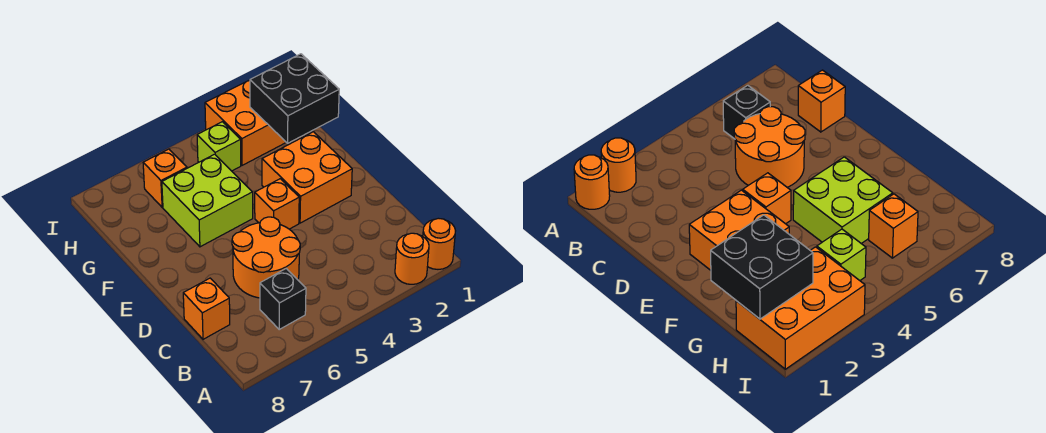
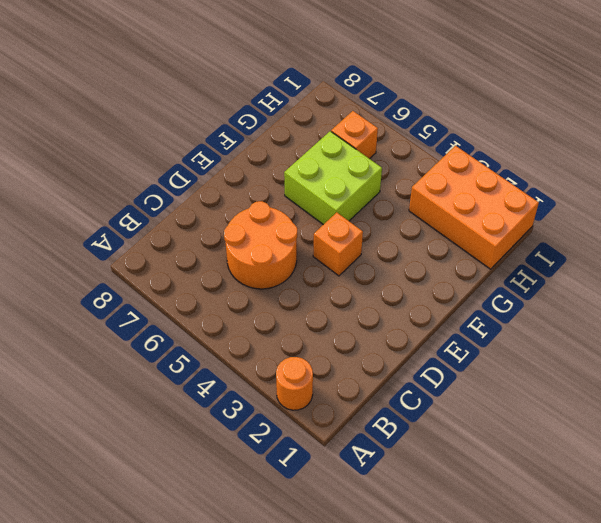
none -> orange round brick A1 level 1
none -> black brick B6 level 1
none -> orange brick C8 level 1

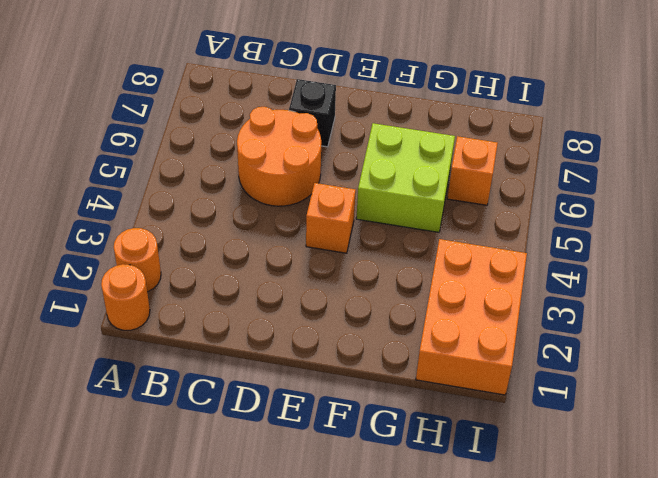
black brick D7 level 1 -> black brick B6 level 1
none -> orange brick C8 level 1
none -> orange brick E2:F3 level 1
none -> lime brick H4 level 1

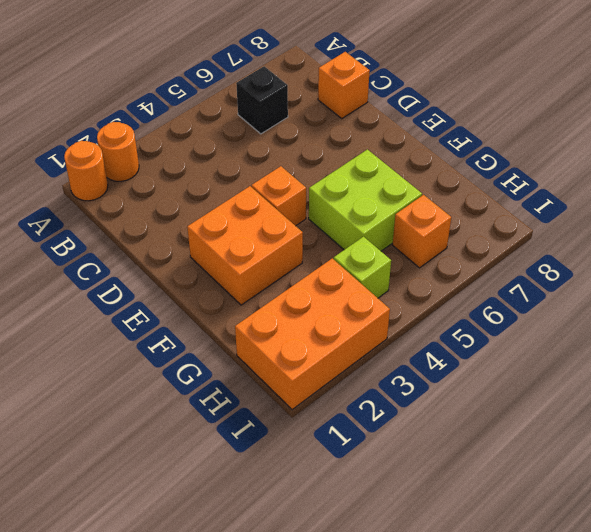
none -> orange round brick C5:D6 level 1
none -> black brick G1:H2 level 2

